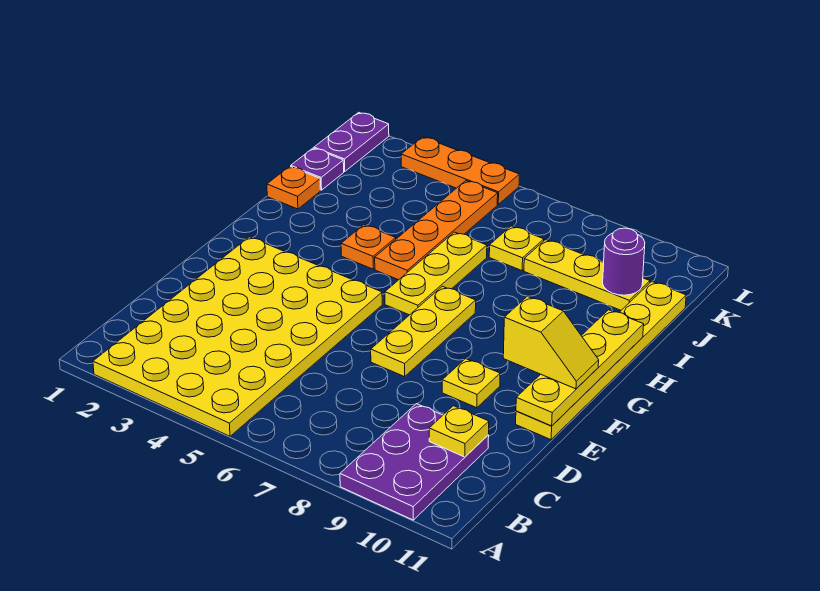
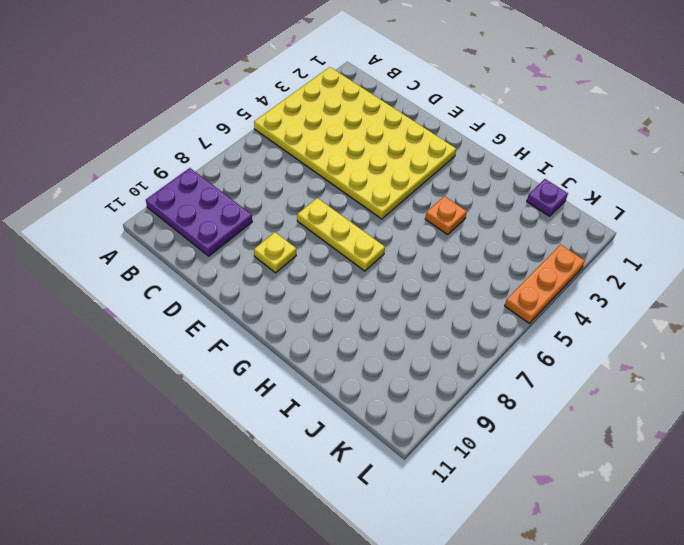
none -> yellow plate E11:J11 level 1
none -> yellow plate G6:I6 level 1
none -> orange plate H5:K5 level 1

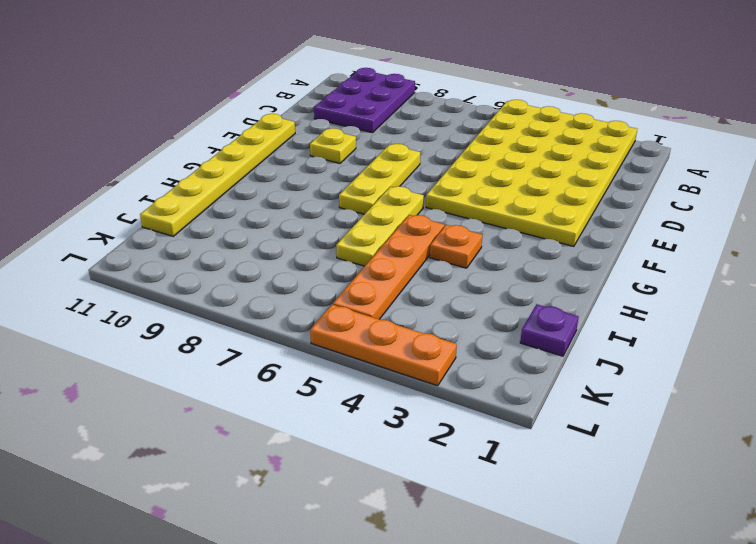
none -> orange plate I1 level 1
none -> yellow plate J7 level 1
none -> yellow plate J8:J10 level 1

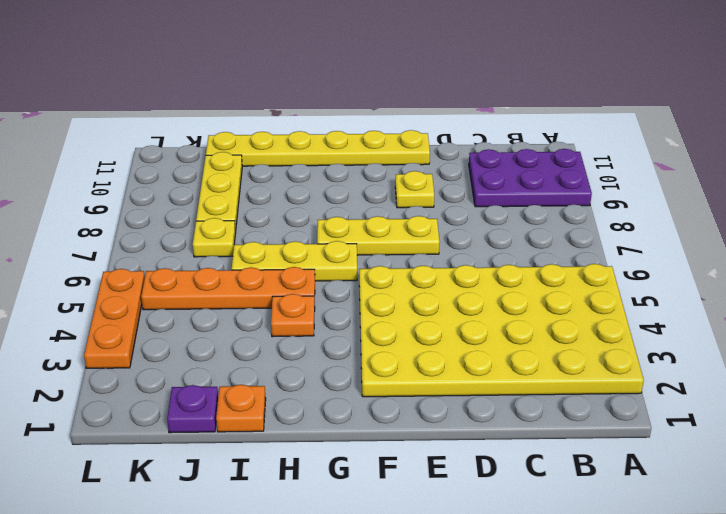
none -> purple plate K1:L1 level 1
none -> yellow plate C10 level 2
none -> yellow plate E11:H11 level 2

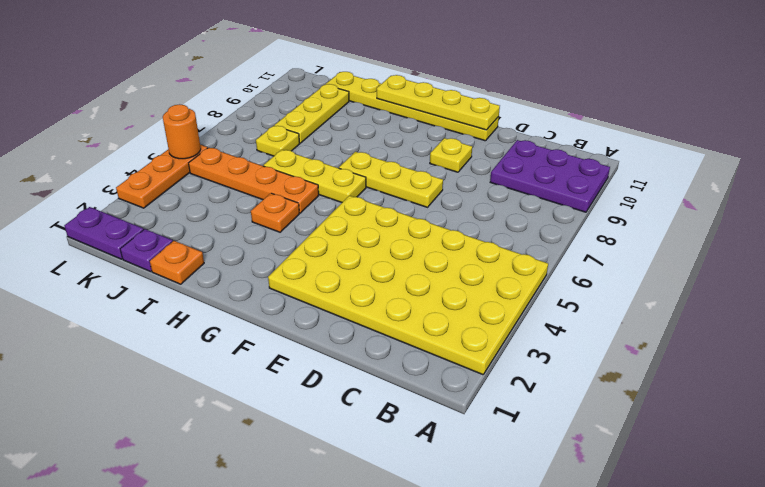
orange round brick L5 level 2 -> none
none -> yellow plate C10 level 2
none -> purple round brick J10 level 2
none -> yellow slope F10:F11 level 3 top 10

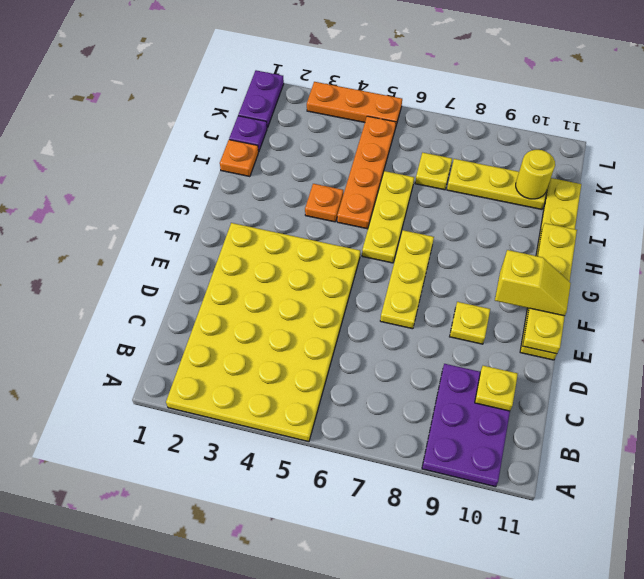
yellow round brick J10 level 2 -> purple round brick J10 level 2

